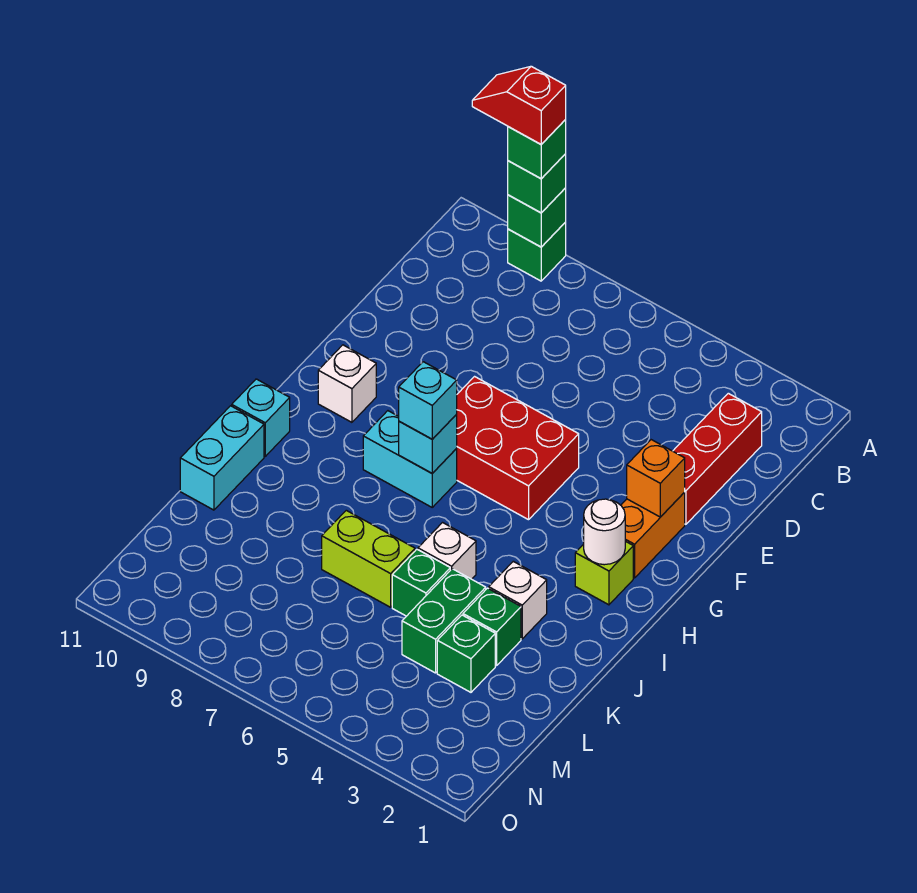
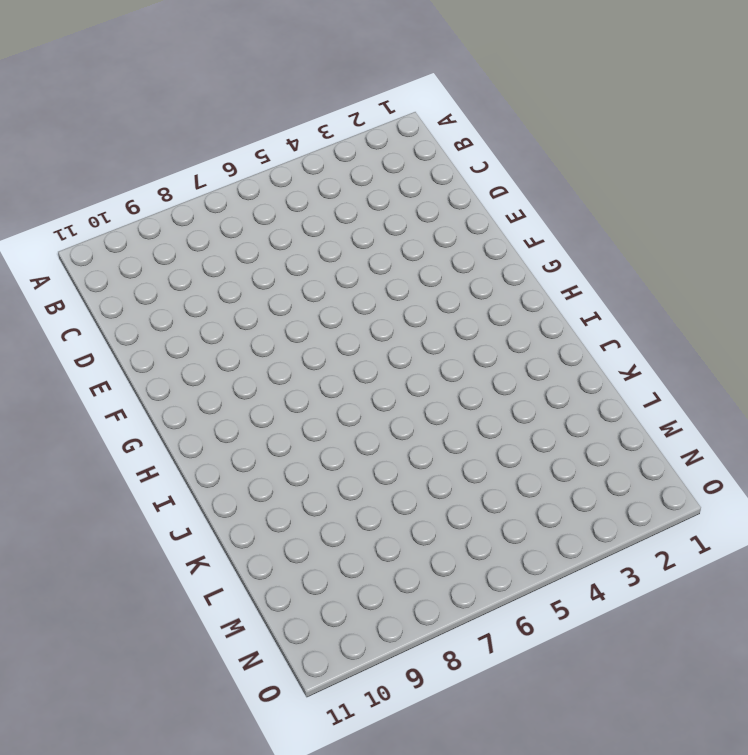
none -> green brick A9 level 1
none -> red brick C2:E2 level 1
none -> orange brick F2:G2 level 1

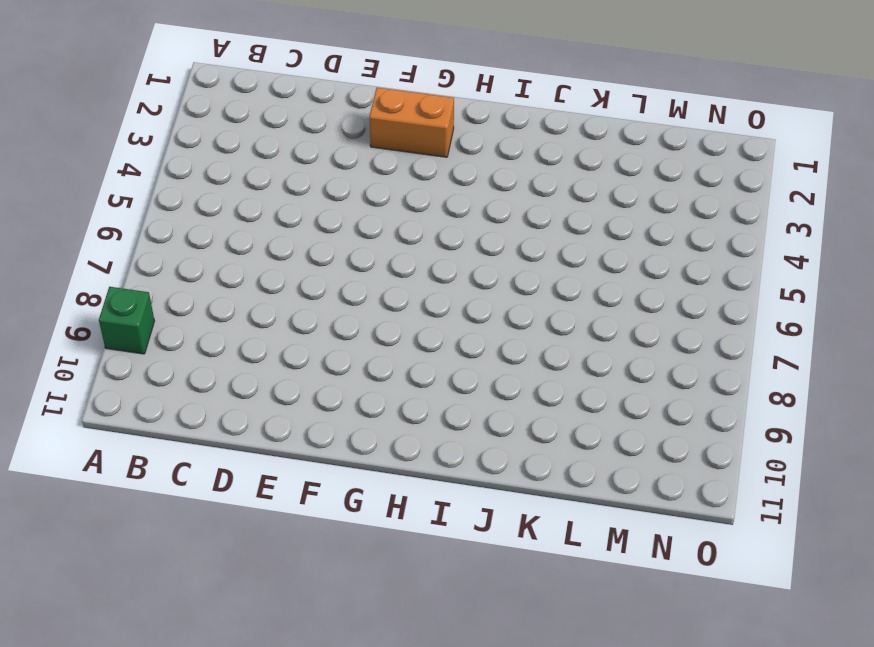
none -> red brick C2:E2 level 1
none -> red brick F5:G7 level 1
none -> white brick G10 level 1

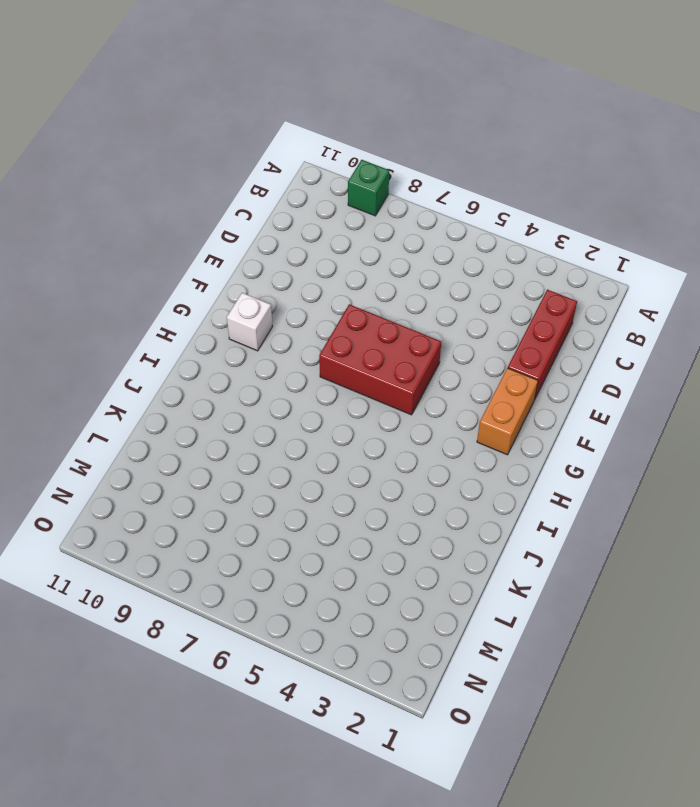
none -> lime brick H2 level 1
none -> cyan brick H7:H8 level 1
none -> cyan brick I11 level 1

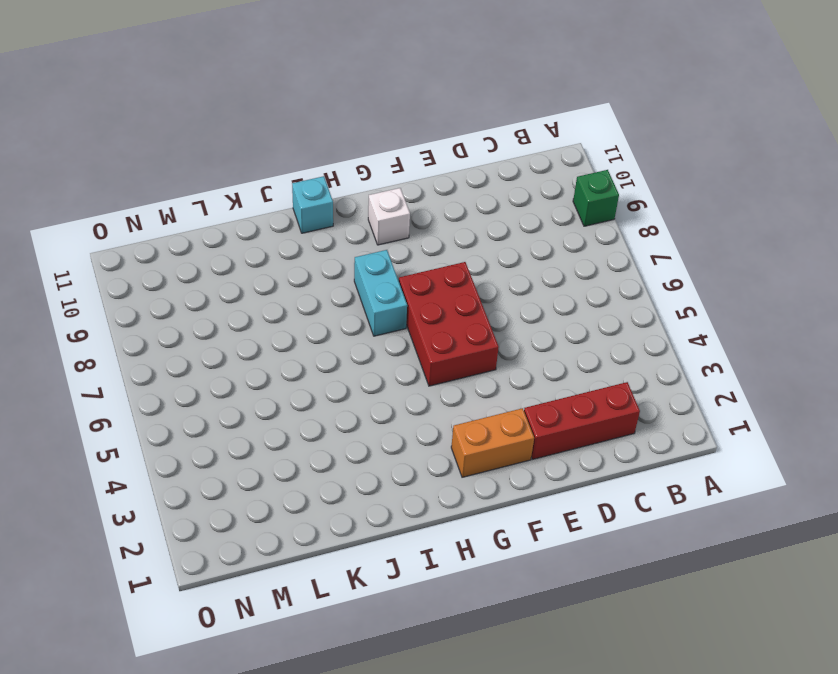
none -> lime brick H2 level 1
none -> white brick J3 level 1
none -> white brick J5 level 1

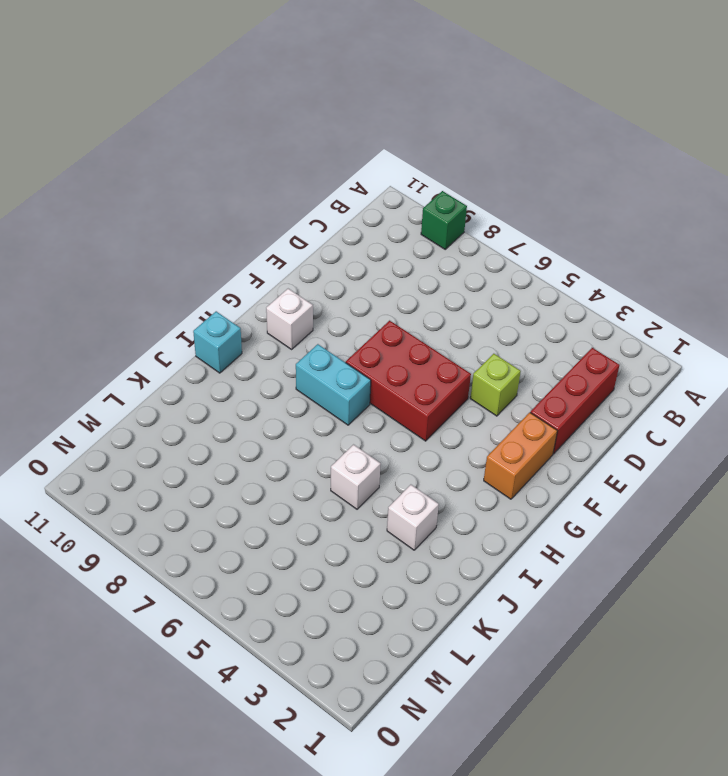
lime brick E4 level 1 -> lime brick H2 level 1
none -> cyan brick J11:K11 level 1
none -> green brick K3 level 1
none -> green brick K4:L4 level 1

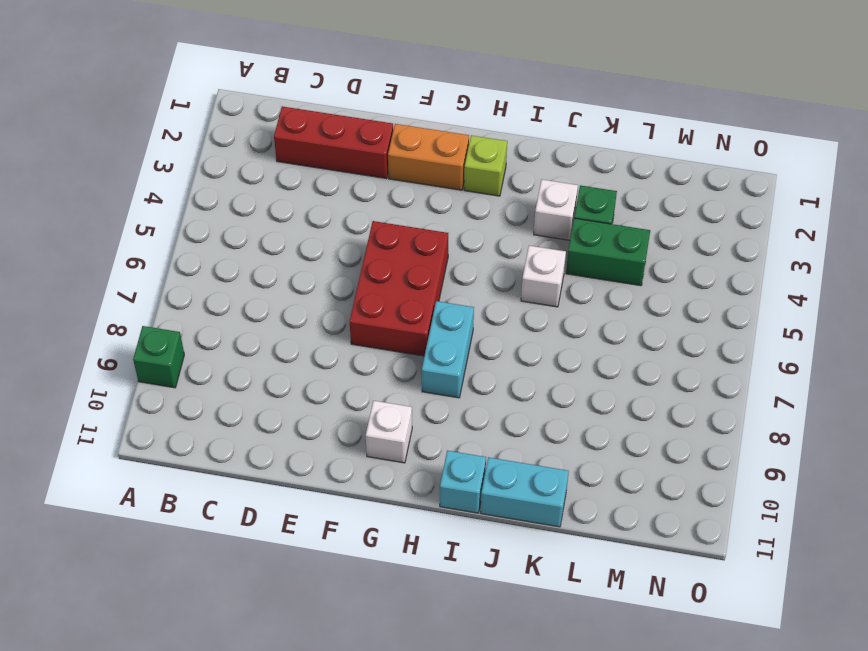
none -> green brick K5 level 1
none -> lime brick K6:K7 level 1
none -> green brick L3 level 1

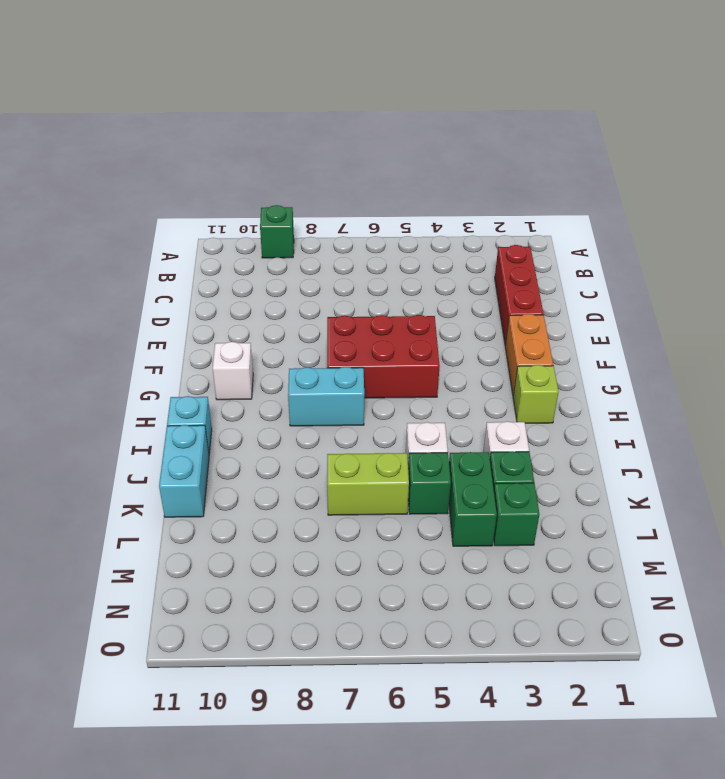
none -> green brick A9 level 2
none -> orange brick F2 level 2
none -> white round brick H2 level 2

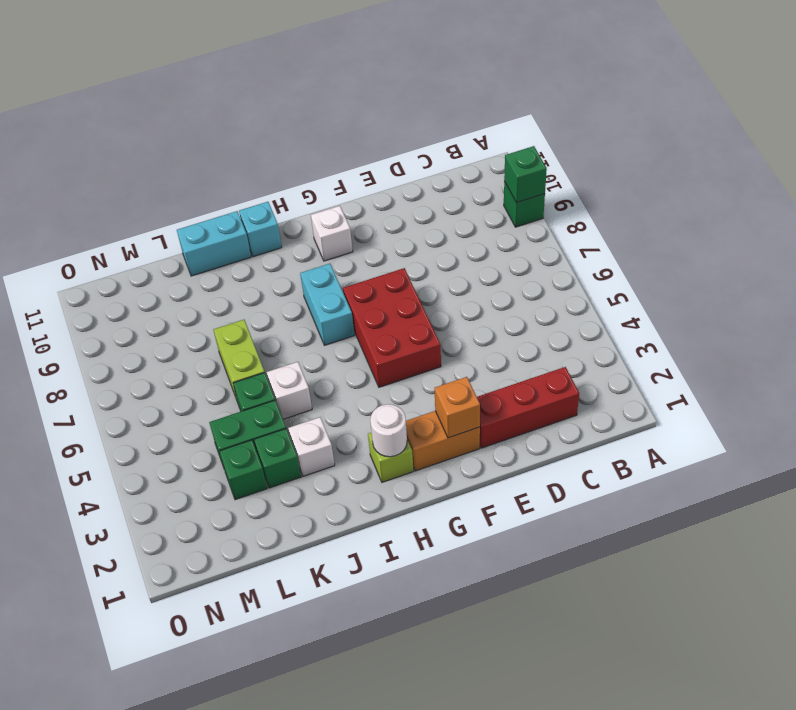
none -> cyan brick H7 level 2
none -> green brick A9 level 3
none -> cyan brick H7 level 3

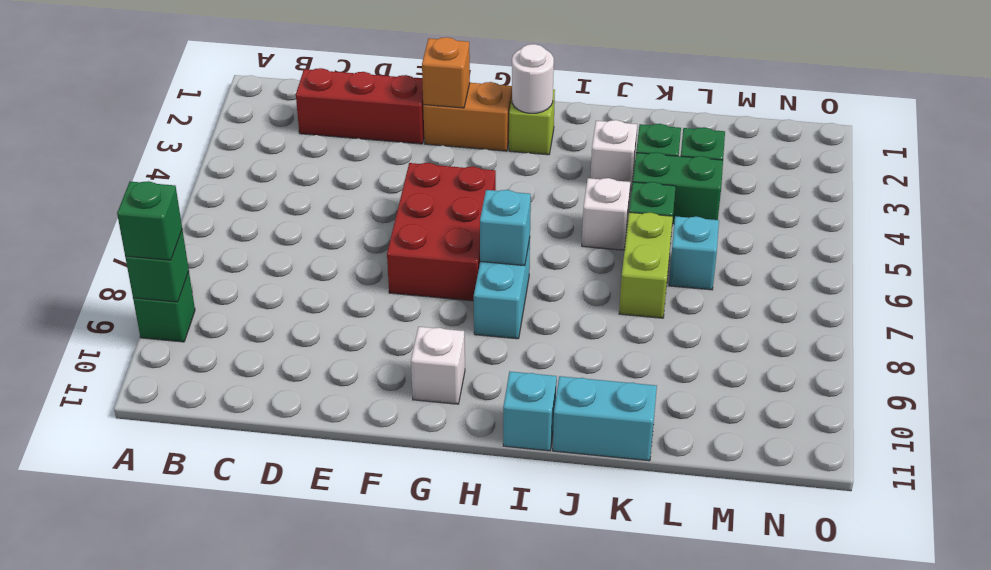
cyan brick L6 level 1 -> cyan brick H7 level 3
none -> green brick A9 level 4
none -> red slope A9:A10 level 5 top 9

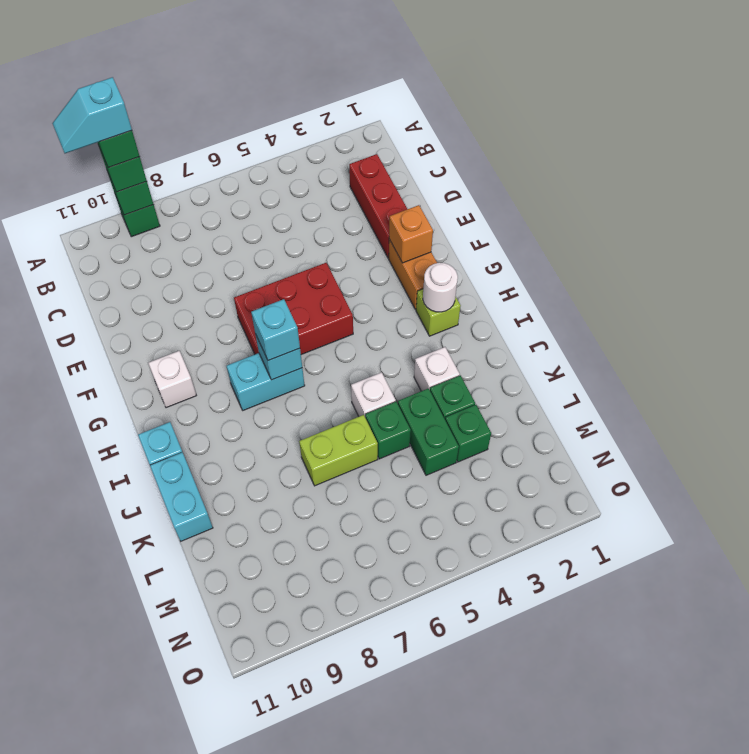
cyan slope A9:A10 level 5 top 9 -> red slope A9:A10 level 5 top 9

